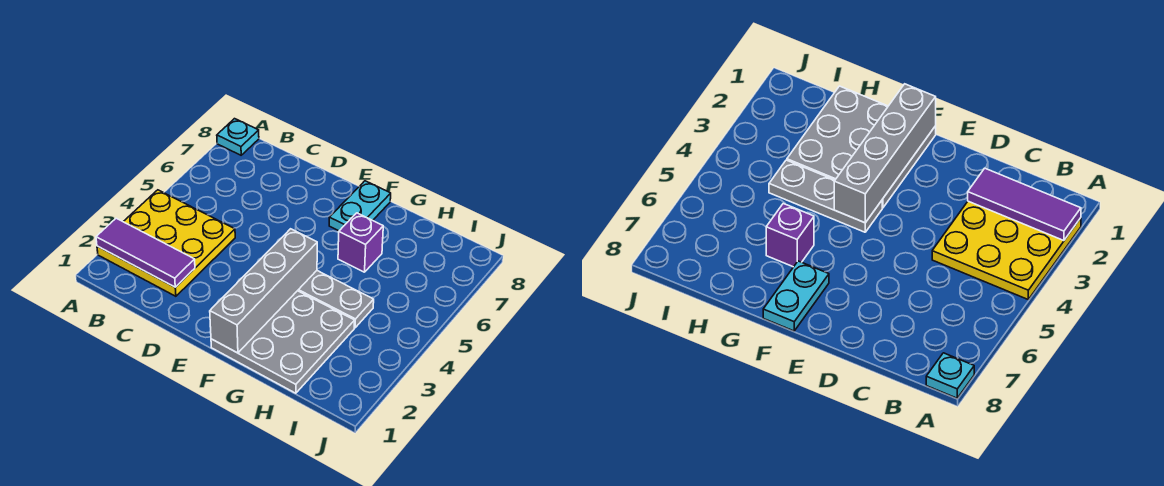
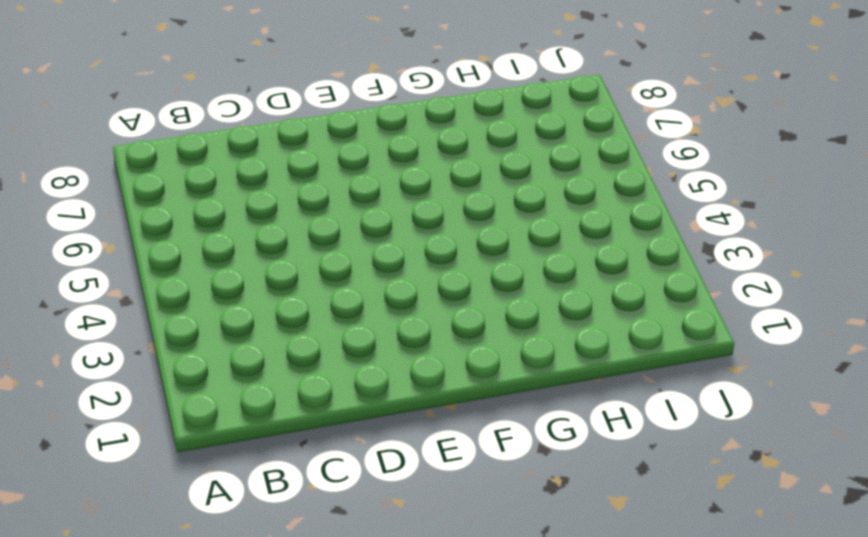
none -> yellow plate A2:C4 level 1
none -> cyan plate A8 level 1

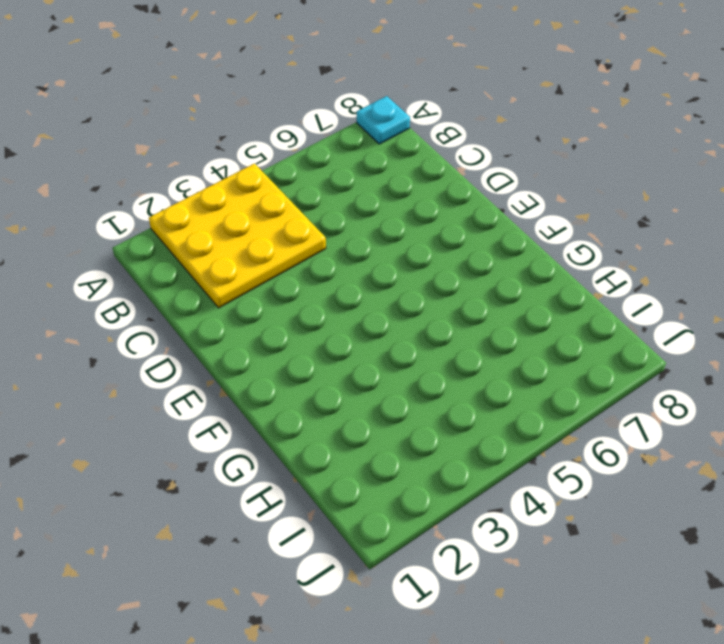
none -> grey plate F1:H3 level 1
none -> grey plate F4:H4 level 1

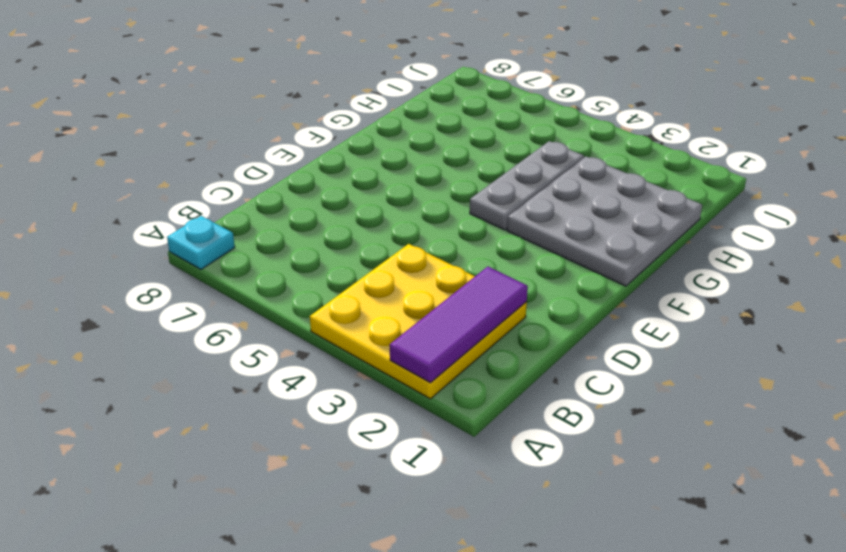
none -> cyan plate F7:F8 level 1
none -> purple brick G6 level 1

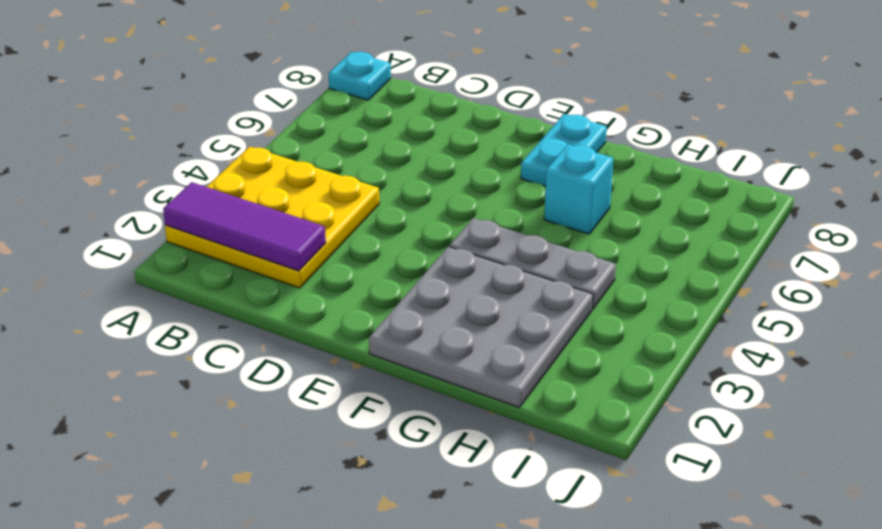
cyan brick G6 level 1 -> purple brick G6 level 1
none -> grey brick F1:F4 level 2

